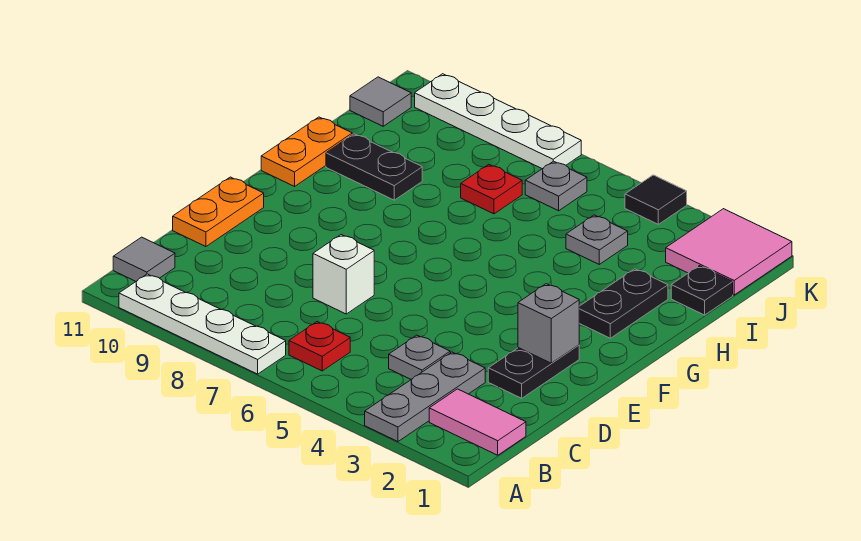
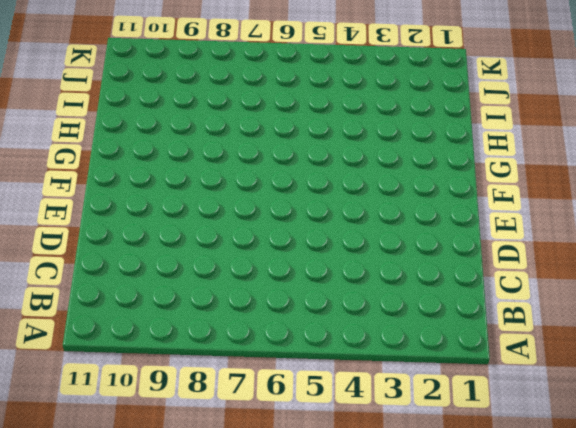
none -> grey plate A3:C3 level 1
none -> white plate A7:A10 level 1
none -> pink tile B1:B2 level 1

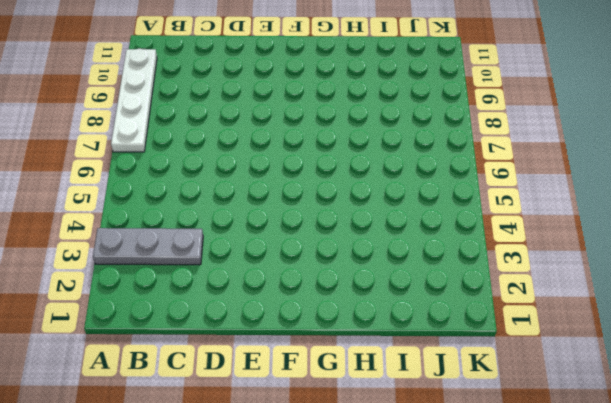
none -> pink tile B1:B2 level 1
none -> red plate B6 level 1
none -> grey tile B11 level 1

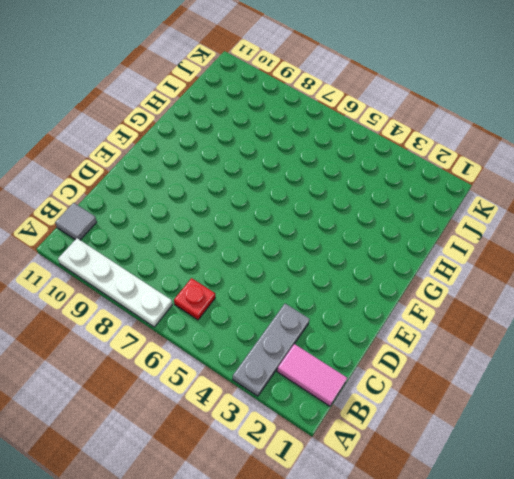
none -> grey plate C4 level 1
none -> black plate D2:E2 level 1
none -> white brick D7 level 1

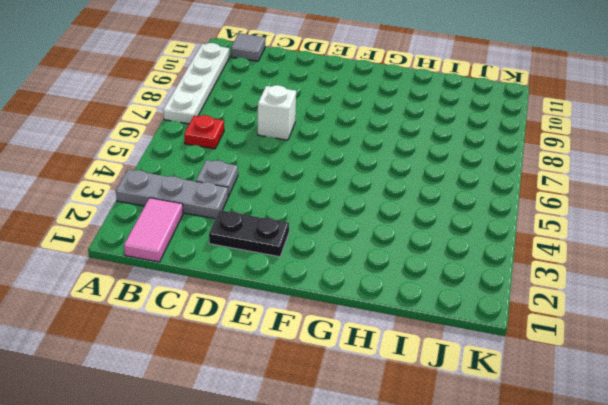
none -> orange plate D11:E11 level 1
none -> black plate G2:H2 level 1
none -> orange plate G11:H11 level 1

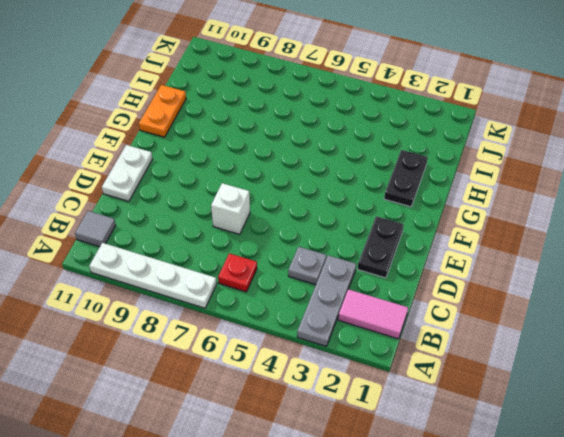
white plate D11:E11 level 1 -> orange plate D11:E11 level 1
none -> black plate H9:H10 level 1
none -> black plate I1 level 1
none -> grey plate I4 level 1

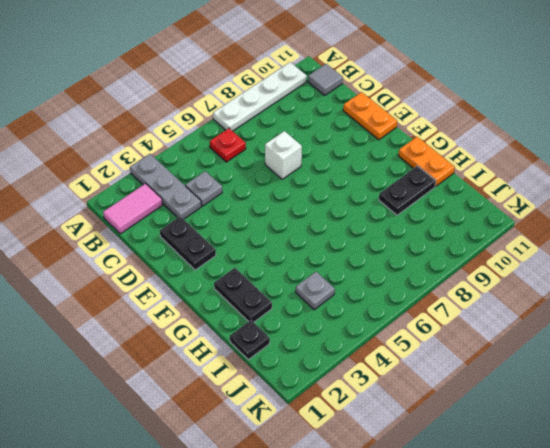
none -> red plate I7 level 1
none -> pink tile J1:K2 level 1
none -> grey plate J6 level 1

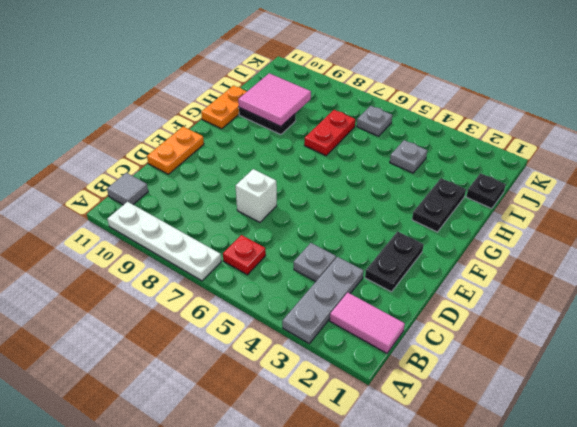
red plate H7:I7 level 1 -> red plate I7 level 1
pink tile H9:I10 level 2 -> pink tile J1:K2 level 1
none -> grey tile J11 level 1
none -> black tile K4 level 1
none -> white plate K7:K10 level 1

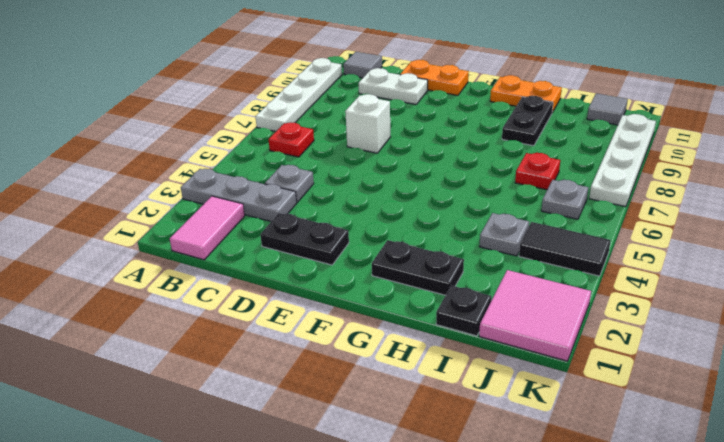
white plate C10:D10 level 1 -> none
black tile J4:K4 level 1 -> black tile K4 level 1
none -> grey brick E2 level 2

